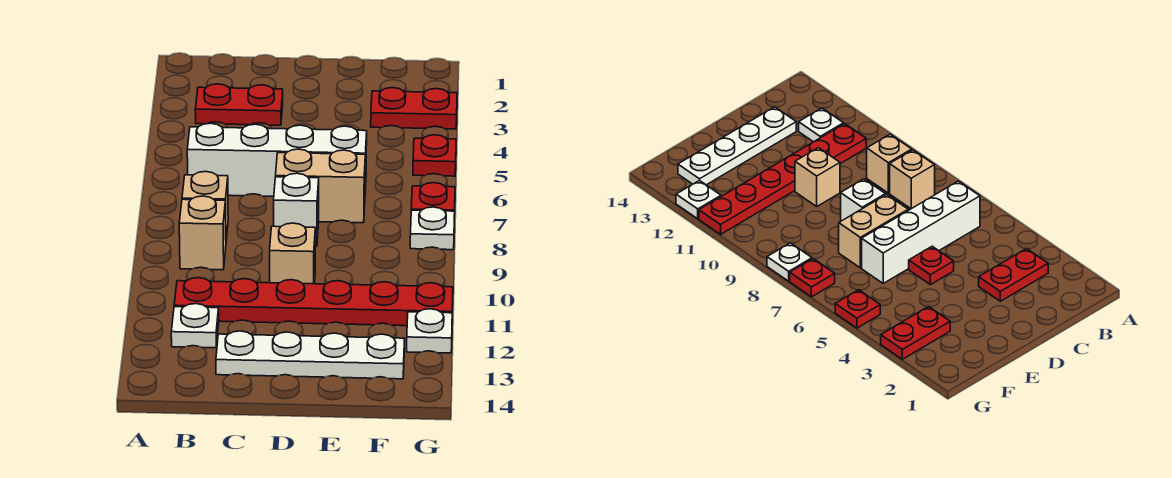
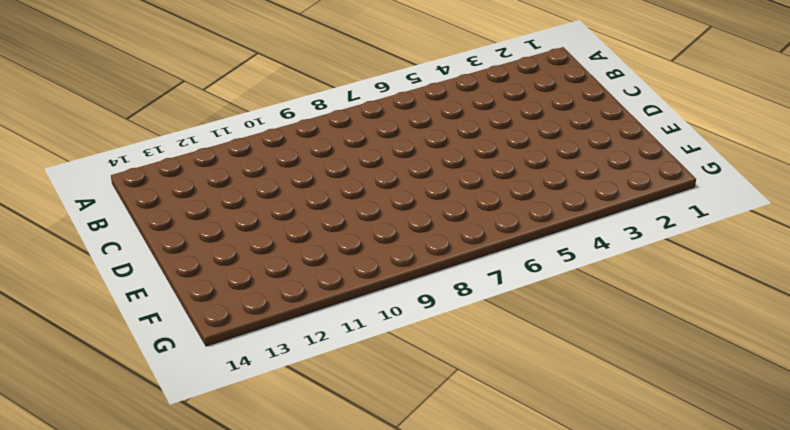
none -> red plate B3:C3 level 1
none -> white brick B6:E6 level 1
none -> tan brick B8 level 1

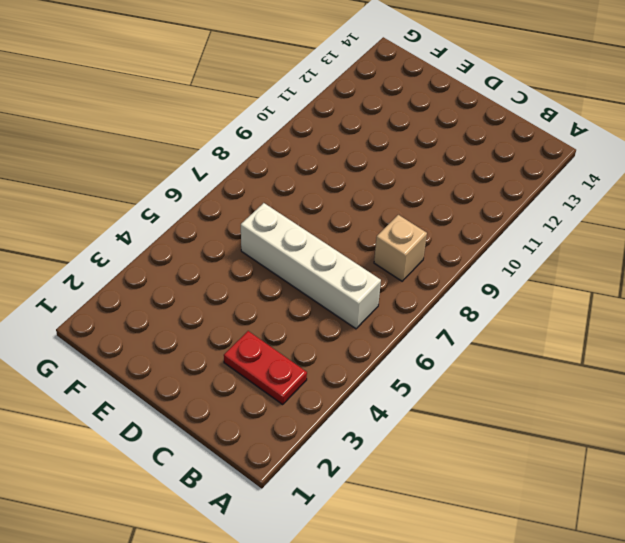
none -> tan brick B9 level 1
none -> red plate B11:G11 level 1
none -> white plate B12 level 1

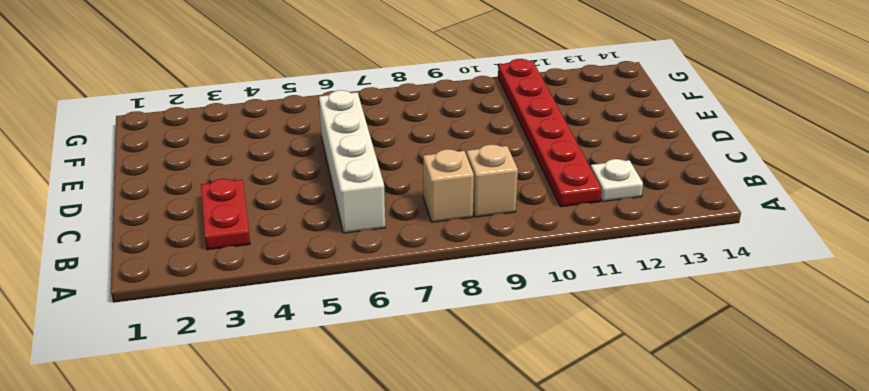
none -> white plate C13:F13 level 1
none -> red plate D5 level 1
none -> tan brick D7:E7 level 1

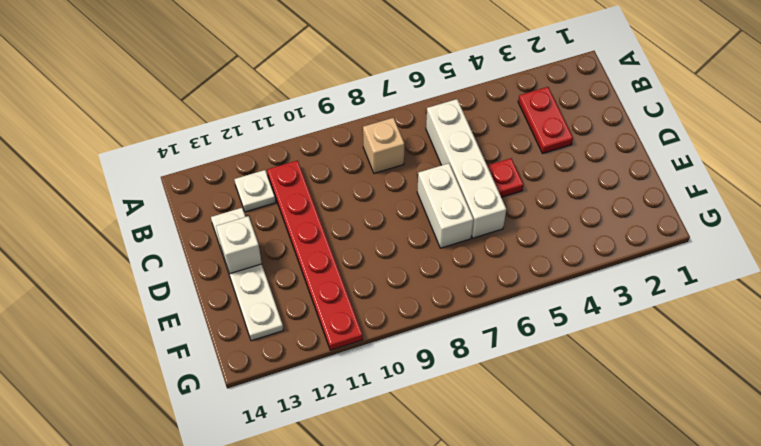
white brick D7:E7 level 1 -> tan brick D7:E7 level 1
white brick D13 level 2 -> white brick D8 level 1
none -> tan brick B9 level 1
none -> tan brick D10 level 1
none -> red plate F3:G3 level 1

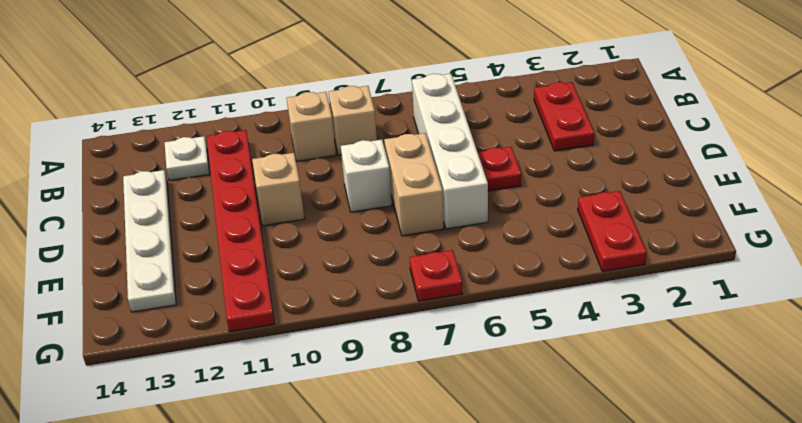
none -> red plate G5 level 1
none -> white plate G8 level 1
none -> white plate G12 level 1

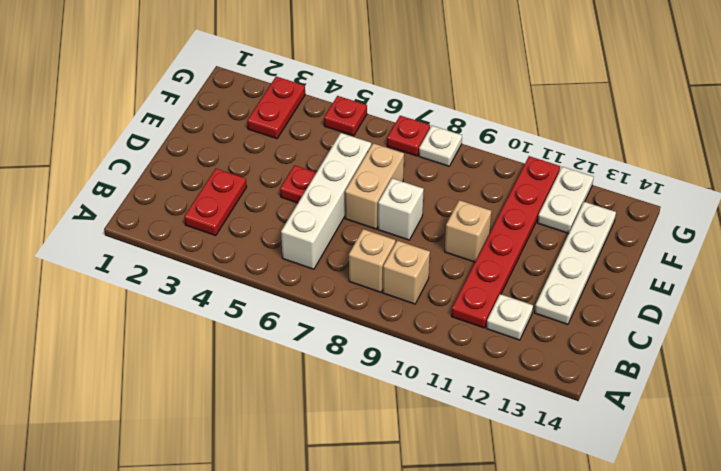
white plate F12:G12 level 1 -> white plate G12 level 1

